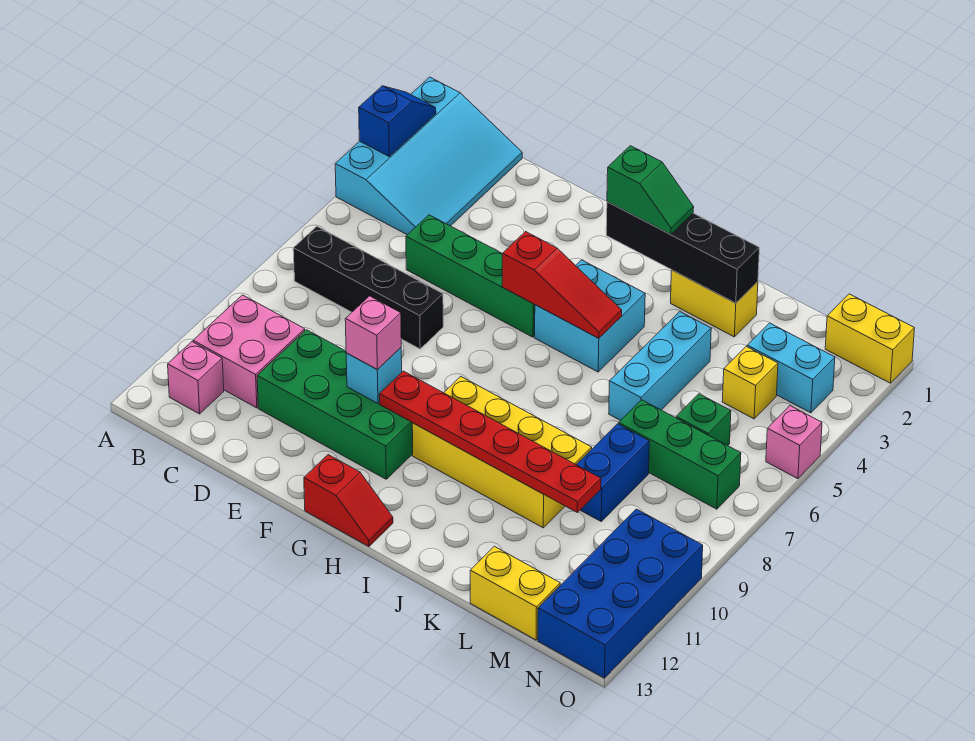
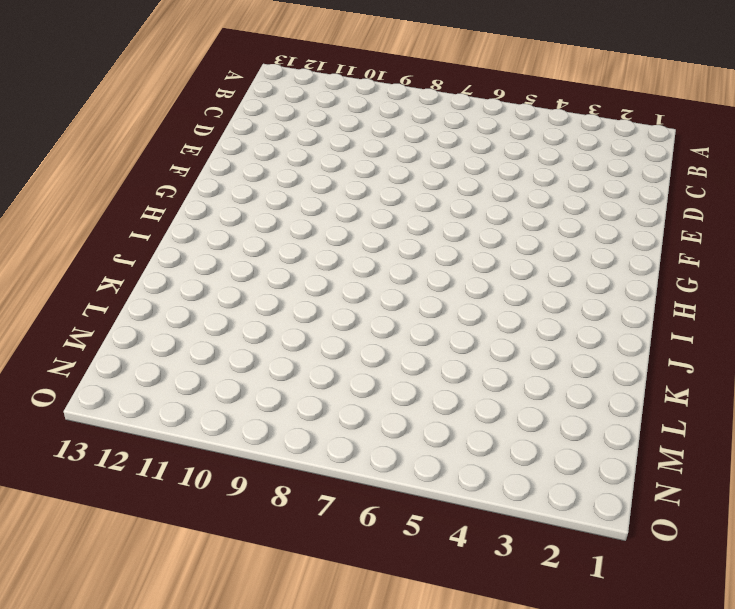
none -> cyan slope A1:C4 level 1 top A
none -> black brick B7:E7 level 1
none -> pink brick B10:C11 level 1

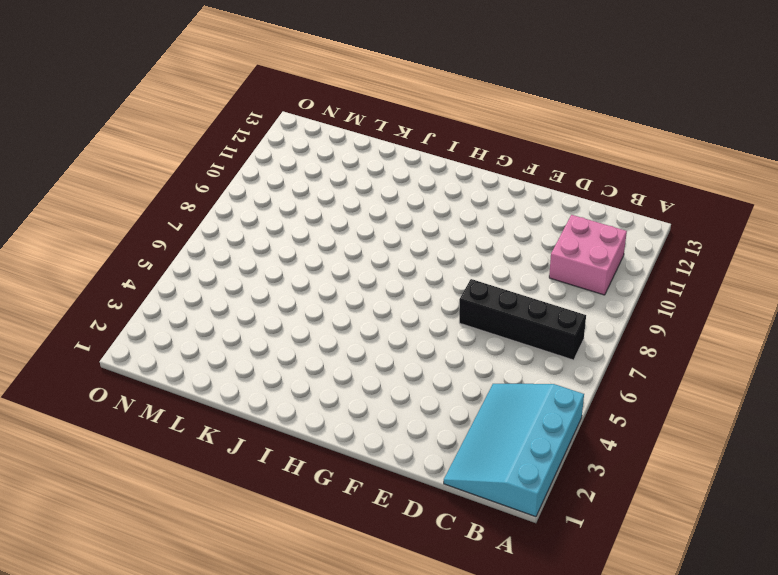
none -> pink brick B12 level 1
none -> green brick D5:G5 level 1
none -> green brick D10:G11 level 1

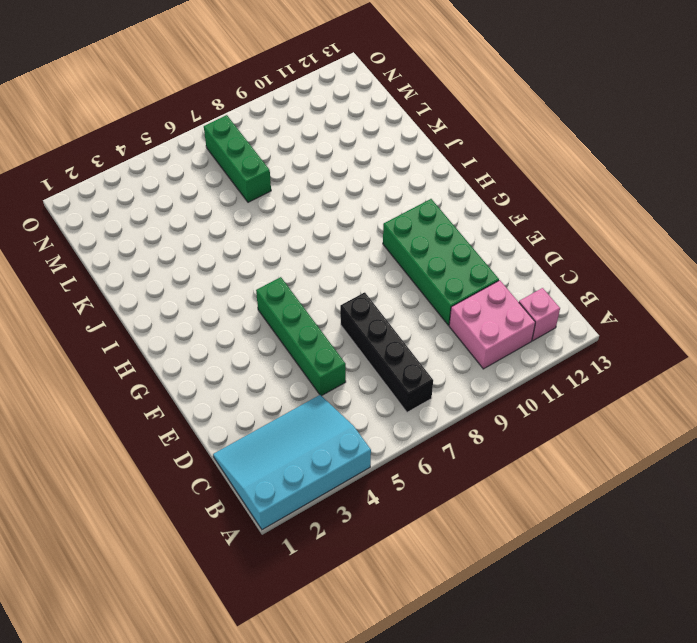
none -> red slope G13:H13 level 1 top G
none -> cyan brick H4:I5 level 1
none -> yellow brick H9:K10 level 1

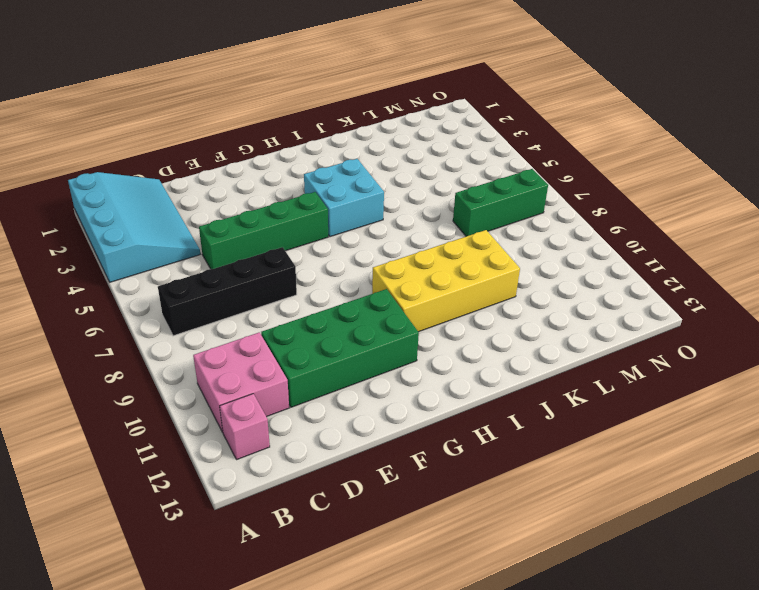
none -> red slope G13:H13 level 1 top G
none -> yellow brick J2:K2 level 1
none -> cyan brick K4:K6 level 1

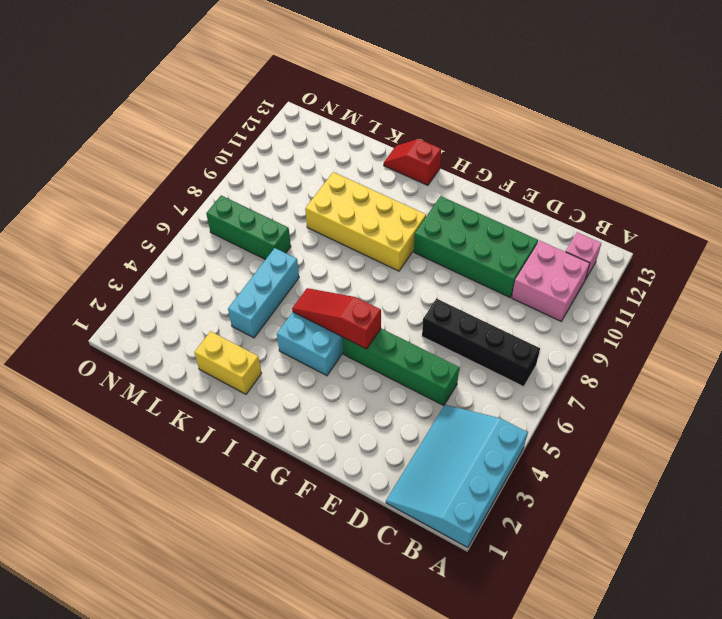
red slope I13:J13 level 1 top I -> red slope G13:H13 level 1 top G
none -> blue brick L8:L9 level 1
none -> yellow brick L13:M13 level 1
none -> cyan brick M3:N3 level 1

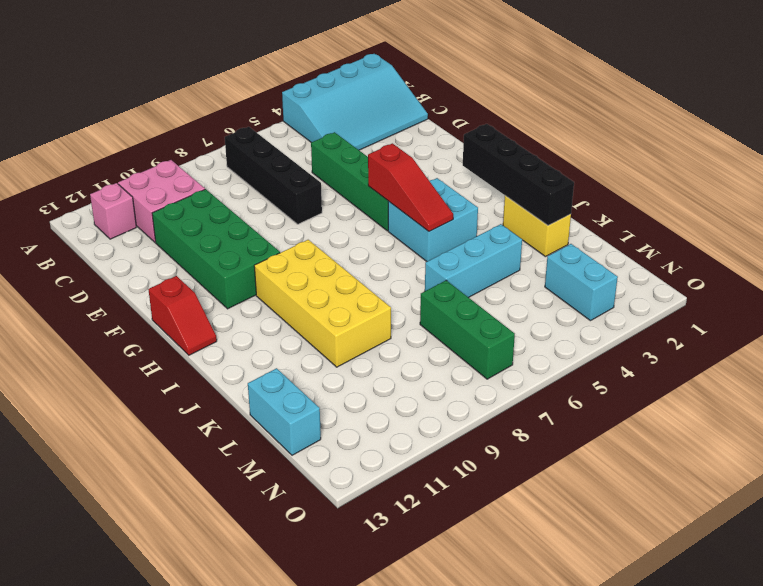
cyan brick L13:M13 level 1 -> yellow brick L13:M13 level 1
none -> blue brick L8:L9 level 1
none -> yellow brick M4 level 1
none -> green brick M6 level 1

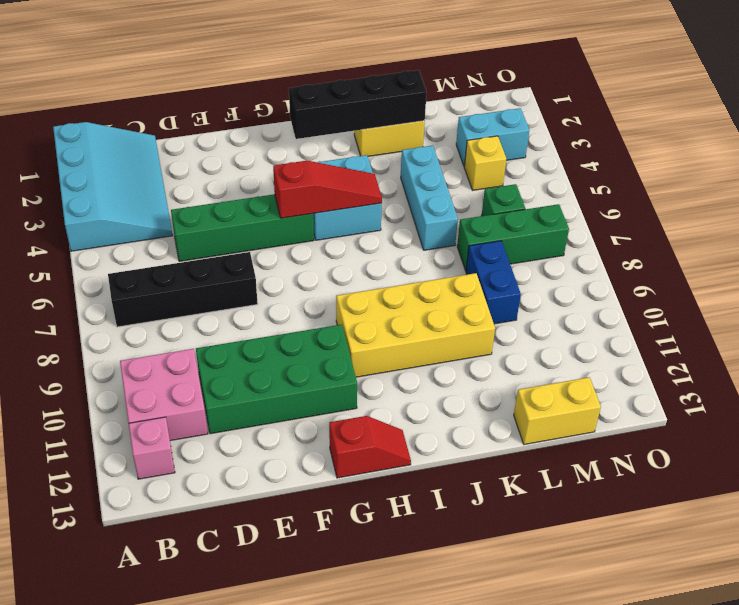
none -> yellow brick N1:O1 level 1
none -> blue brick N10:O13 level 1
none -> pink brick O5 level 1

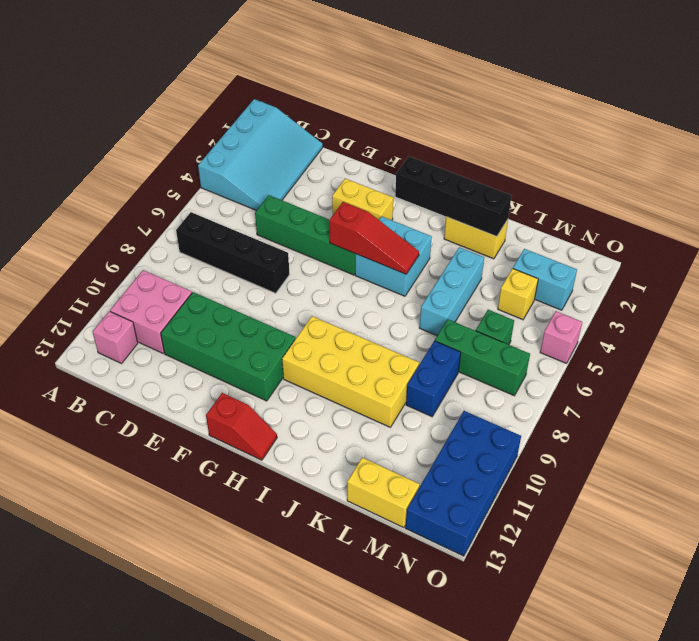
yellow brick F3:G3 level 1 -> yellow brick N1:O1 level 1
none -> blue slope A2:A3 level 2 top 3
none -> cyan brick F10 level 2
none -> red plate G10:L10 level 2

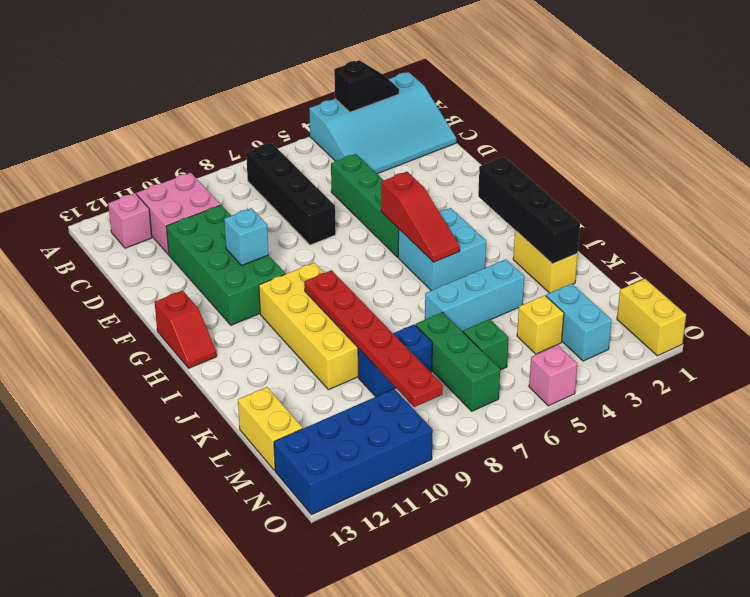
black slope A2:A3 level 2 top 3 -> blue slope A2:A3 level 2 top 3
red plate I9:N9 level 2 -> red plate G10:L10 level 2
none -> pink brick F10 level 3
none -> green slope H2:I2 level 3 top H

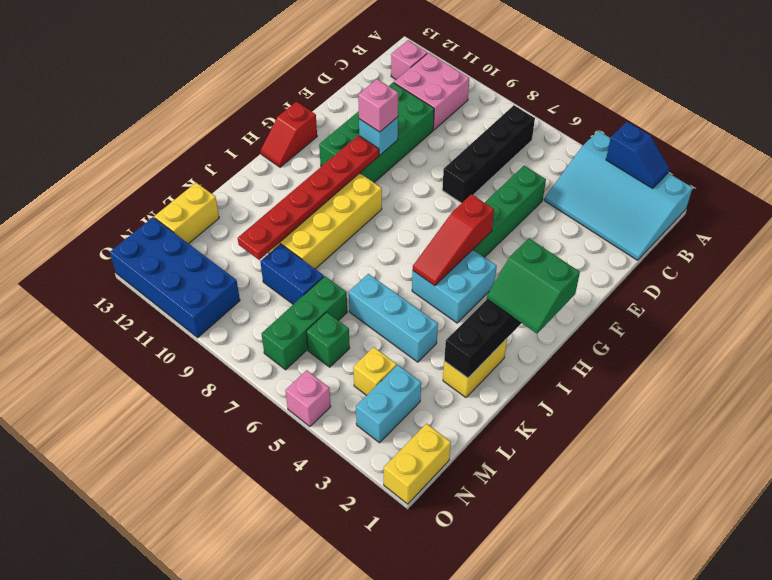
green slope H1:I2 level 3 top H -> green slope H2:I2 level 3 top H

